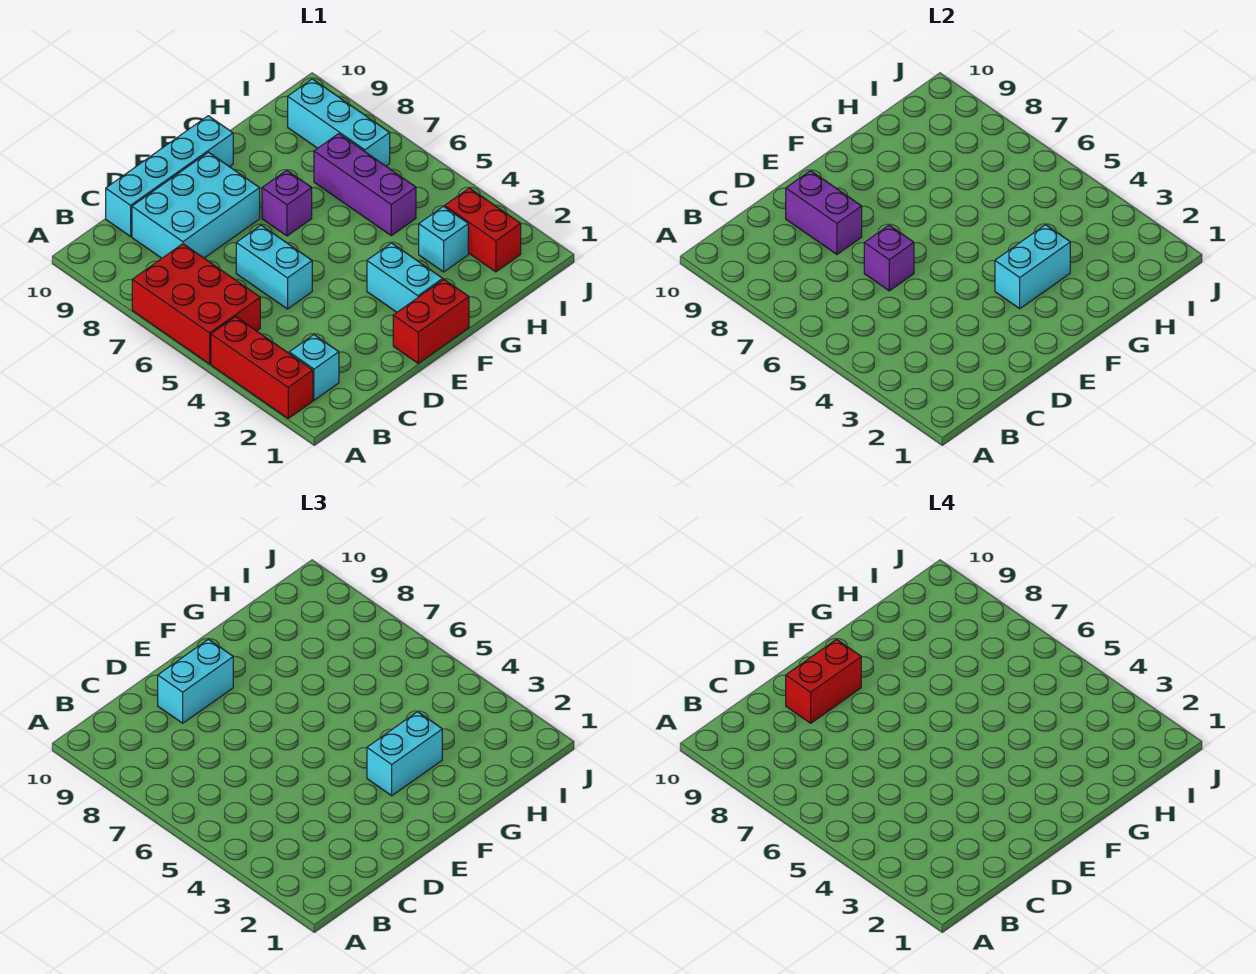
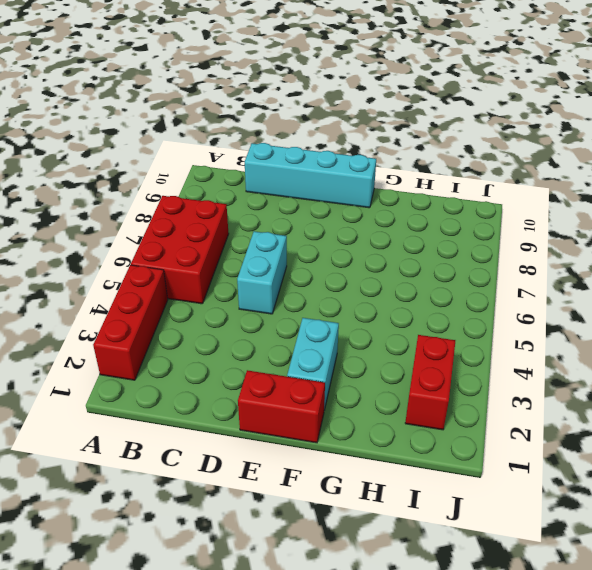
none -> cyan brick B2 level 1
none -> cyan brick C8:E9 level 1
none -> purple brick F7 level 1

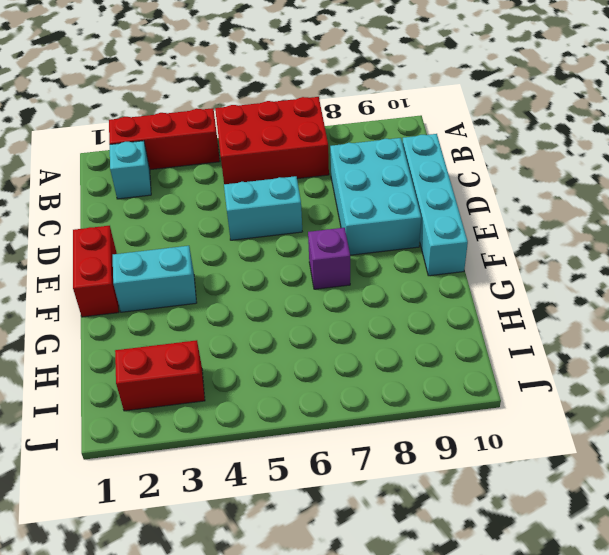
none -> cyan brick H3 level 1
none -> purple brick H5:H7 level 1
none -> cyan brick I7:I9 level 1

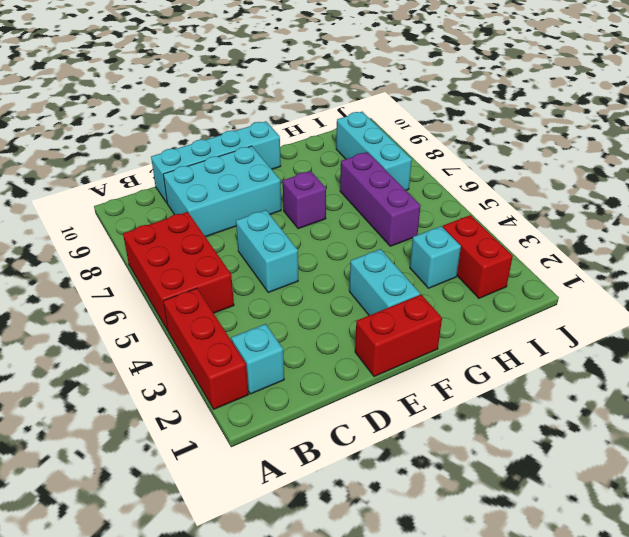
none -> purple brick D6 level 2
none -> purple brick D8:D9 level 2
none -> cyan brick F3:G3 level 2

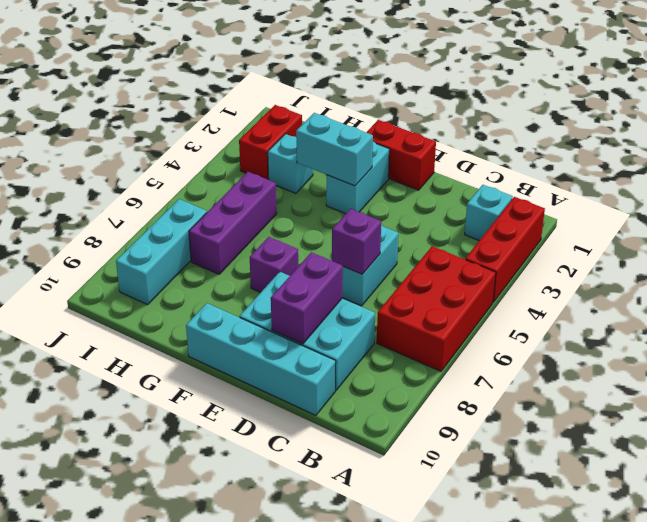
none -> cyan brick D9:E9 level 3
none -> cyan brick F3:G3 level 3
none -> red brick D9:E9 level 4

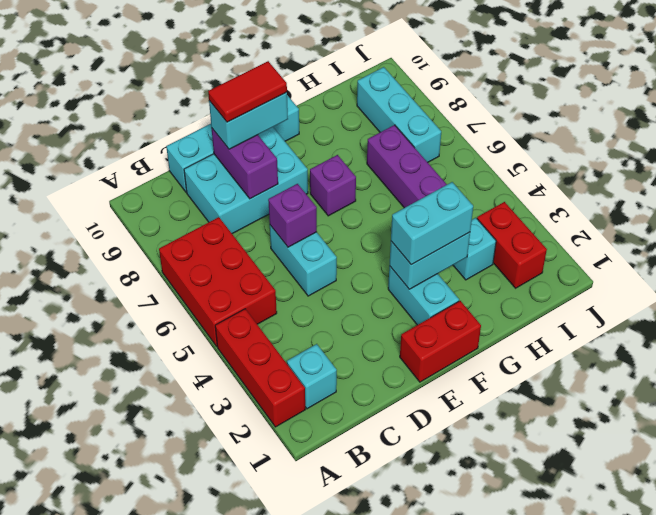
red tile D9:E9 level 4 -> red brick D9:E9 level 4

